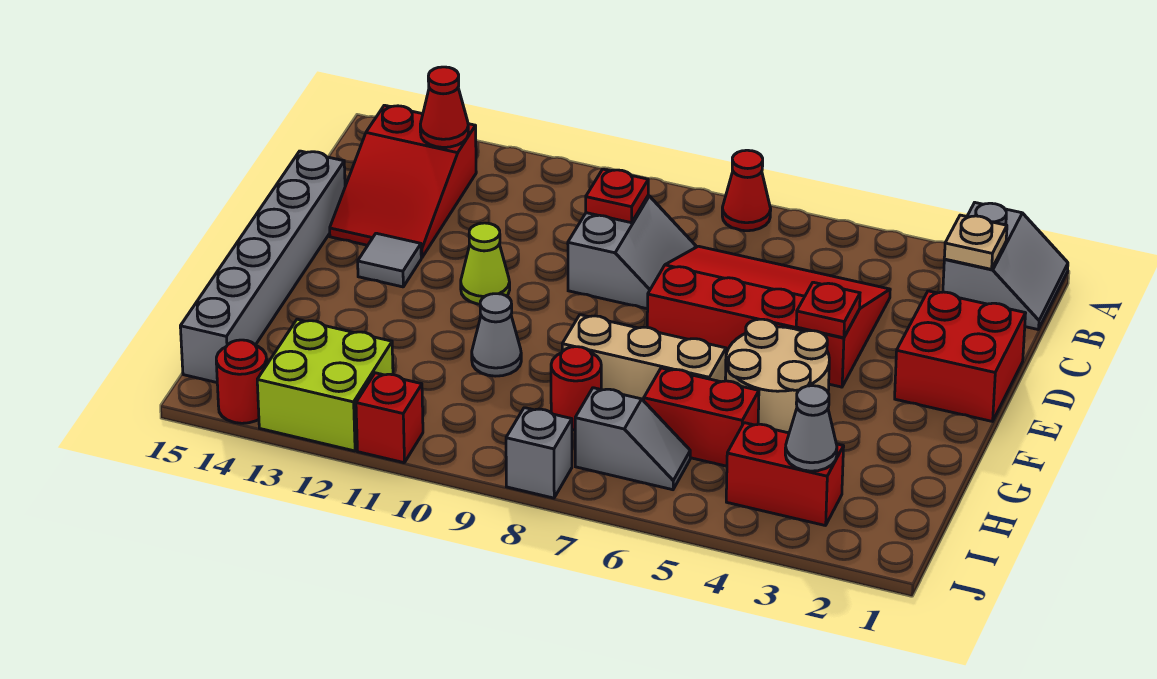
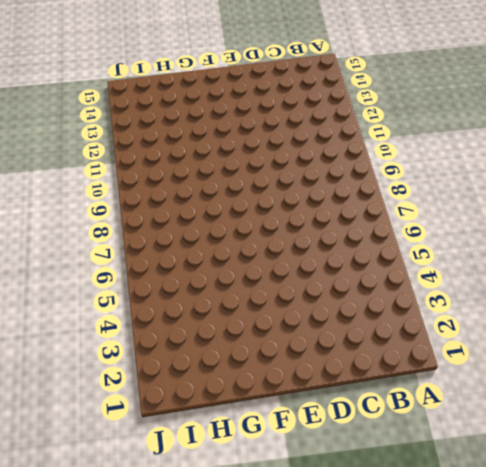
none -> grey slope A1:B2 level 1 top 2
none -> red cone A7 level 1
none -> red slope B13:D14 level 1 top B

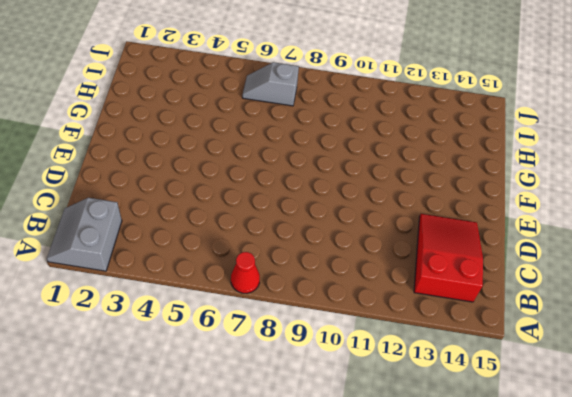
none -> red slope C4:E7 level 1 top E
none -> grey slope C8:D9 level 1 top 9
none -> red brick D1:E2 level 1

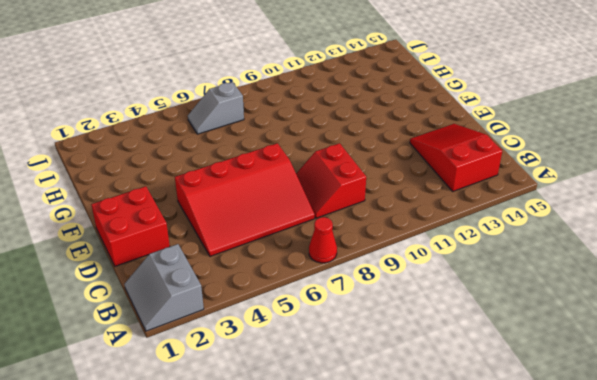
red slope C8:D9 level 1 top 9 -> grey slope C8:D9 level 1 top 9
none -> grey brick D15:I15 level 1
none -> lime cone E11 level 1
none -> grey tile E13 level 1

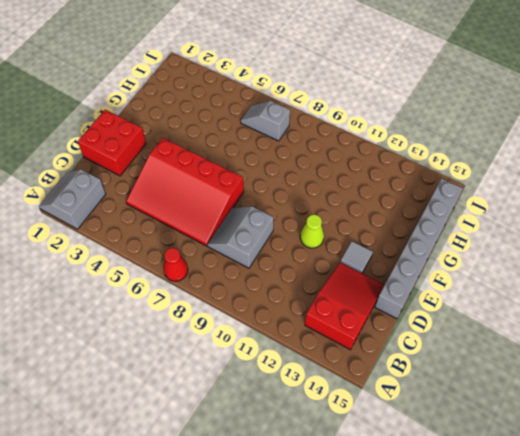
none -> tan round brick F4:G5 level 1
none -> tan brick G6:G8 level 1
none -> grey cone G10 level 1

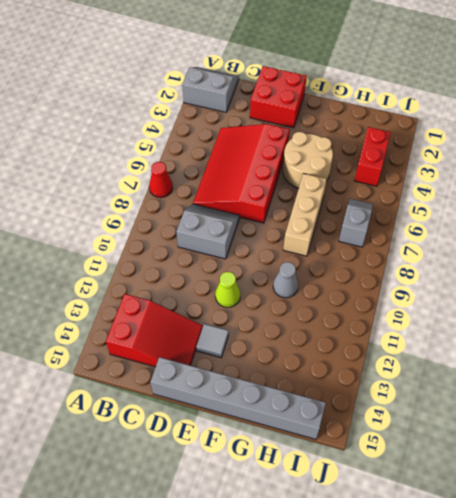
none -> red brick H5:H6 level 1
none -> red round brick H8 level 1
none -> lime brick I12:J13 level 1

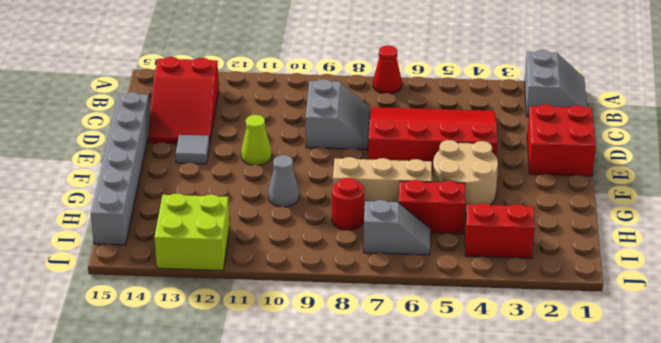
none -> grey brick J8 level 1
none -> red brick J11 level 1
none -> red round brick J14 level 1

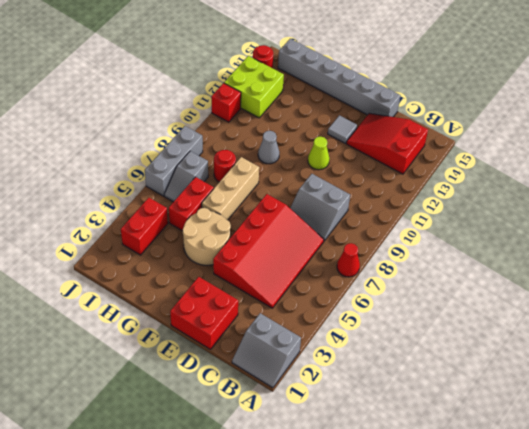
grey brick J6:J8 level 1 -> grey brick J8 level 1
none -> tan plate B2 level 2
none -> red cone B13 level 2
none -> red plate C9 level 2

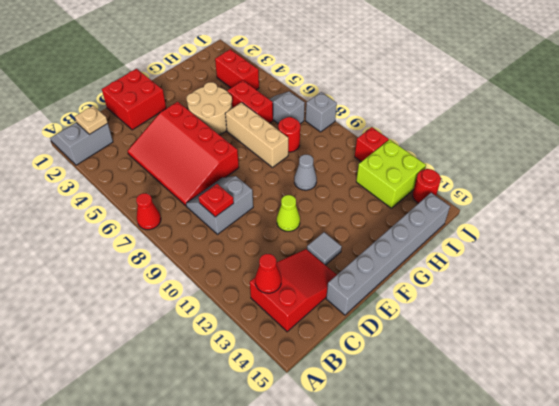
none -> red plate E4 level 2
none -> grey cone I3 level 2

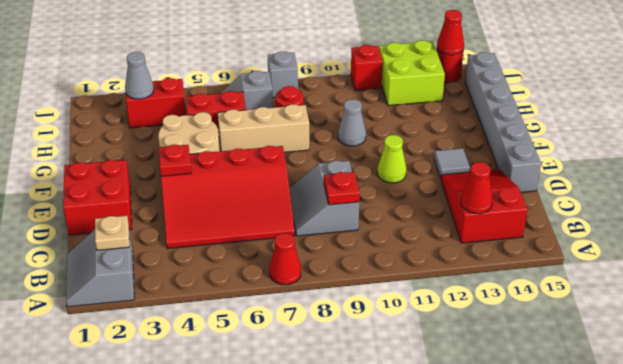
red cone J14 level 2 -> none

